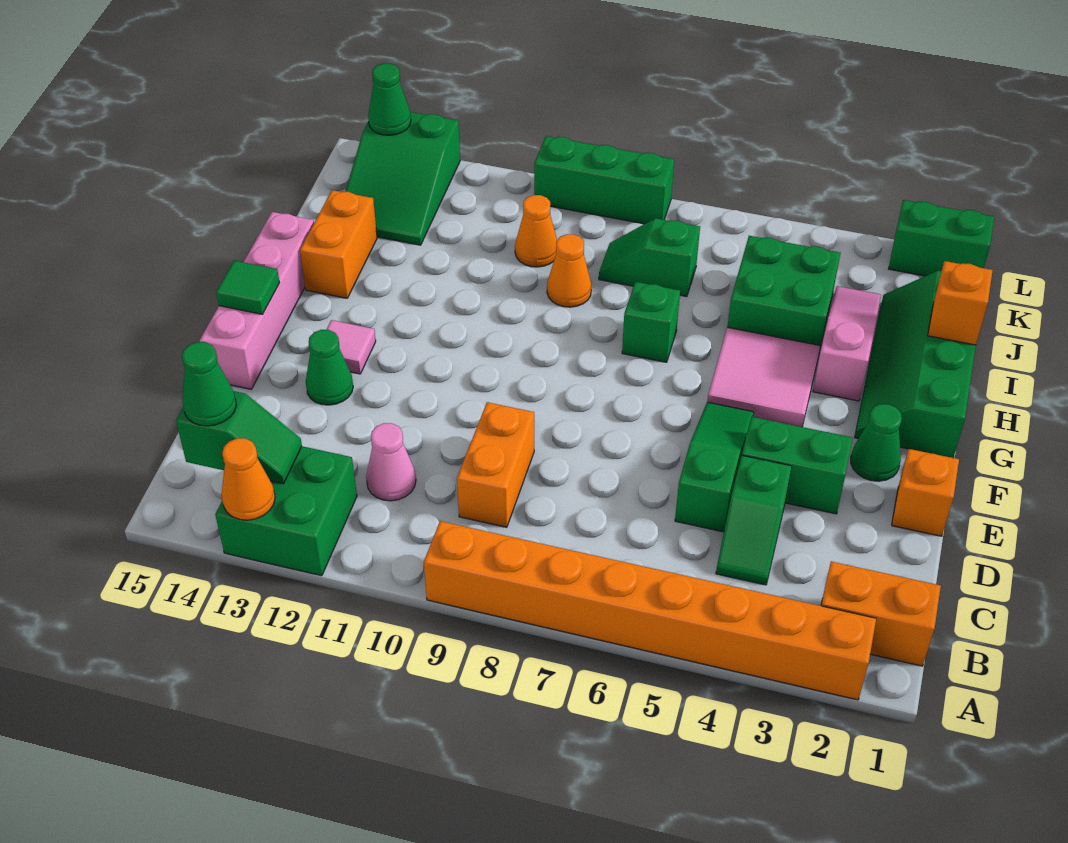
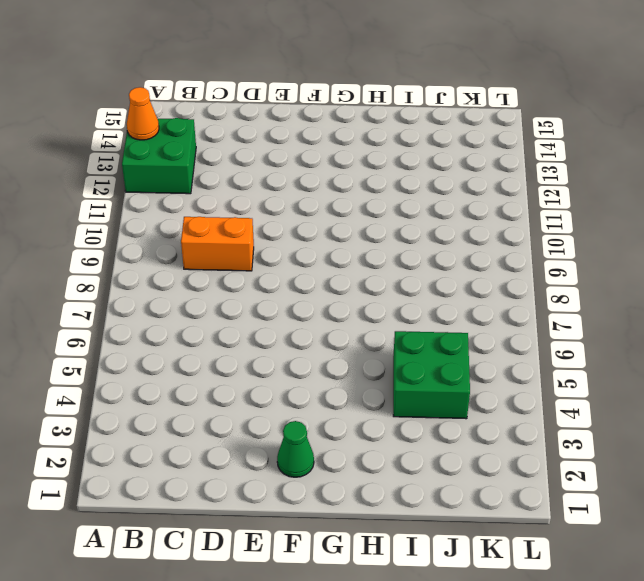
none -> orange brick A2:A9 level 1
none -> orange brick B1:B2 level 1
none -> green slope C4:D4 level 1 top D
none -> pink cone C11 level 1

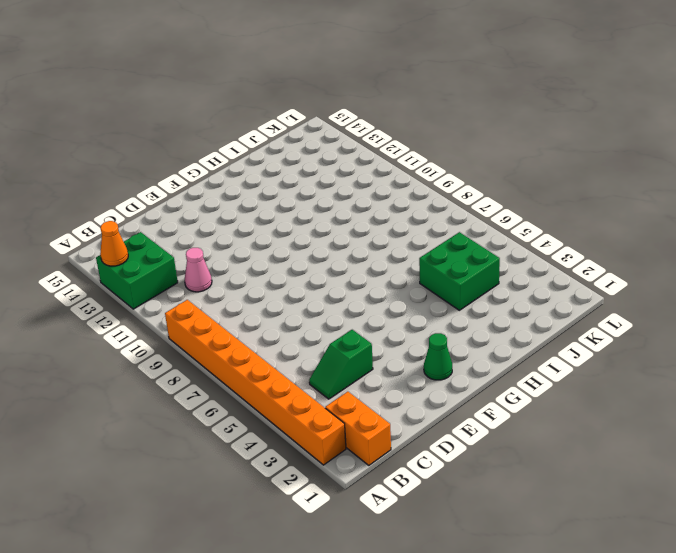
none -> orange brick C9:D9 level 1
none -> green slope D5:F5 level 1 top D
none -> orange brick E1 level 1
none -> green brick E3:E4 level 1

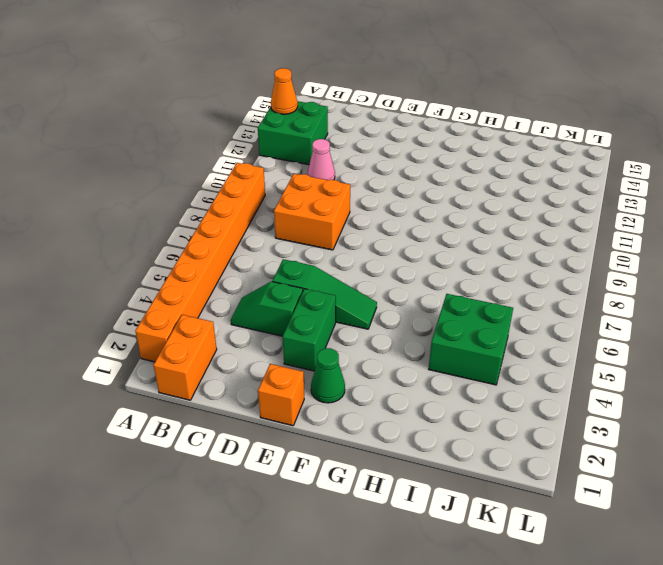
orange brick C8:D9 level 1 -> orange brick C9:D9 level 1
none -> green cone E13 level 1
none -> pink brick E15:H15 level 1
none -> pink tile F13 level 1
none -> green slope G1:J2 level 1 top 1

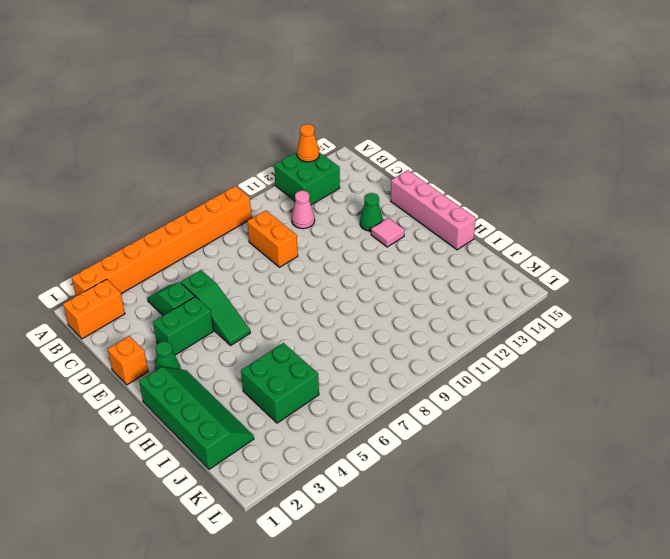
none -> pink tile G4:H5 level 1
none -> pink slope H3:J3 level 1 top H
none -> green brick H7 level 1
none -> orange brick H14:I14 level 1

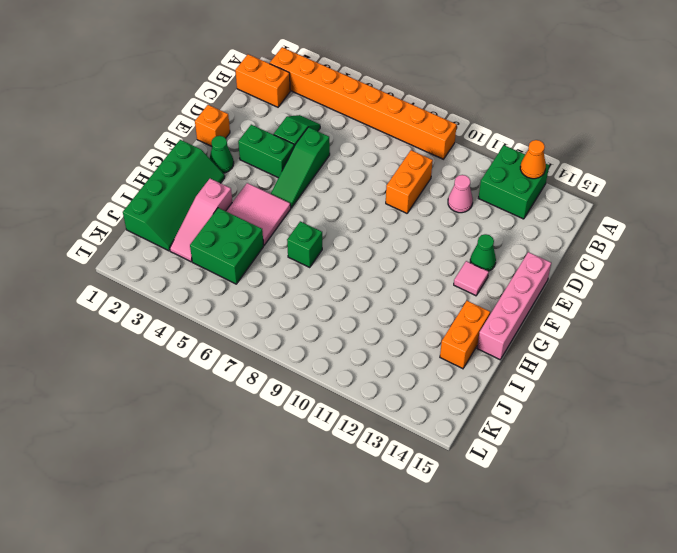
none -> orange cone I9 level 1
none -> green slope J7:J8 level 1 top 7
none -> orange cone J10 level 1
none -> green slope J13:L14 level 1 top L

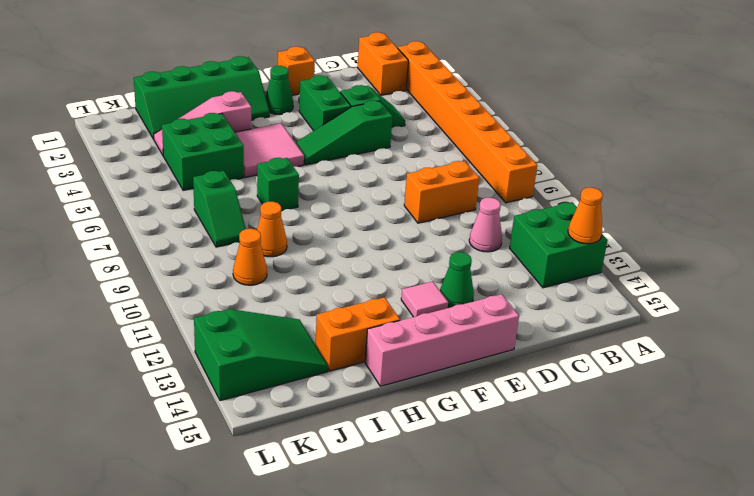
none -> green brick L1:L2 level 1
none -> green brick L8:L10 level 1
none -> green slope B13:B14 level 2 top 14
none -> green tile F15 level 2

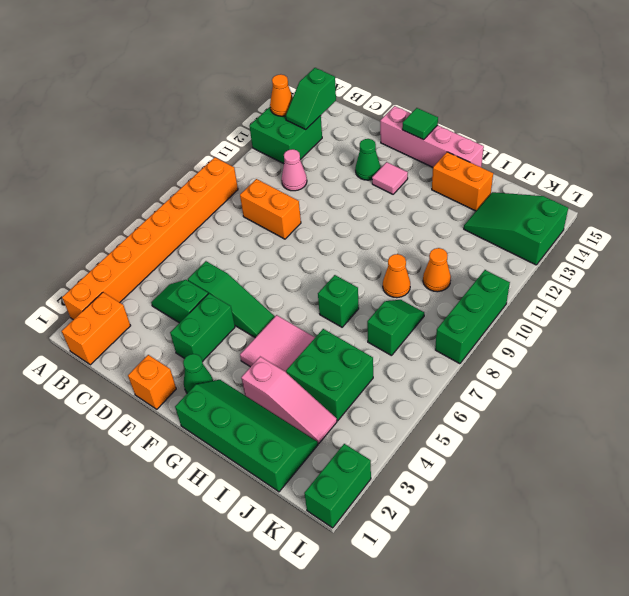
none -> orange brick I1 level 2
none -> green cone L14 level 2
none -> green cone B14 level 3

